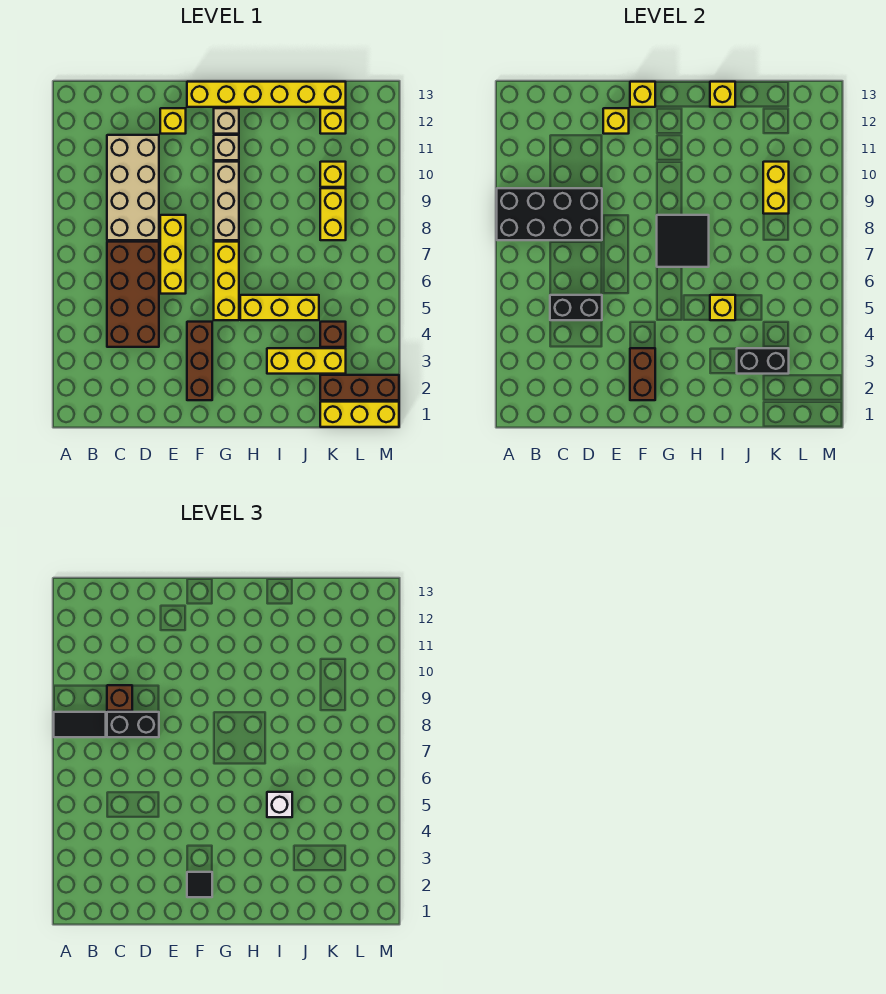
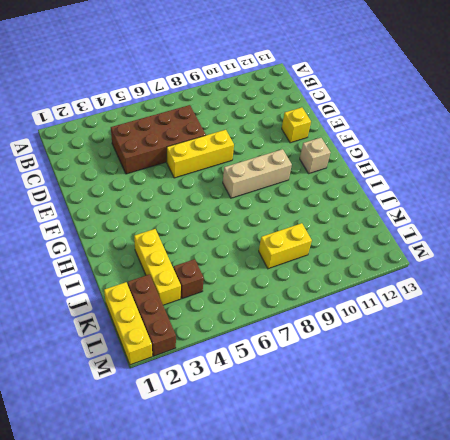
none -> tan brick C8:D11 level 1
none -> brown brick F2:F4 level 1
none -> yellow brick F13:K13 level 1
none -> yellow brick G5:G7 level 1

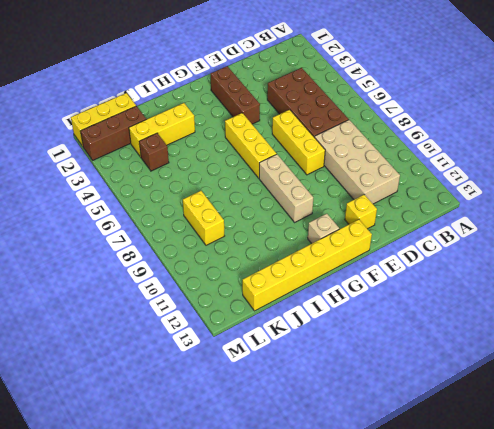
none -> tan brick G11 level 1
none -> yellow brick H5:J5 level 1
none -> yellow brick K10 level 1
none -> yellow brick K12 level 1

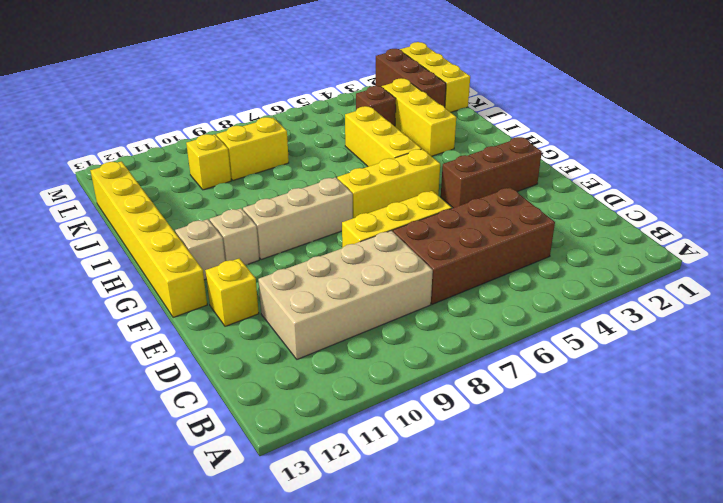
none -> yellow brick K12 level 1
none -> black brick A8:D9 level 2
none -> black brick C5:D5 level 2
none -> yellow brick E12 level 2

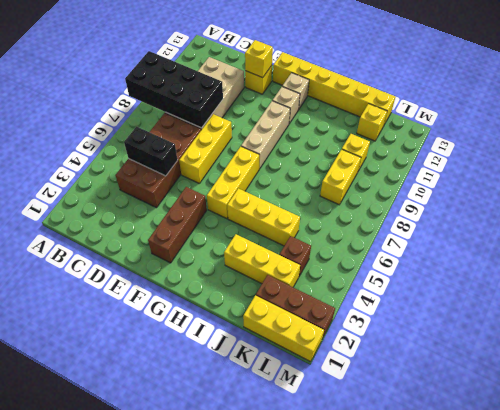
none -> brown brick F2:F3 level 2
none -> yellow brick F13 level 2
none -> black tile G7:H8 level 2
none -> yellow brick I5 level 2

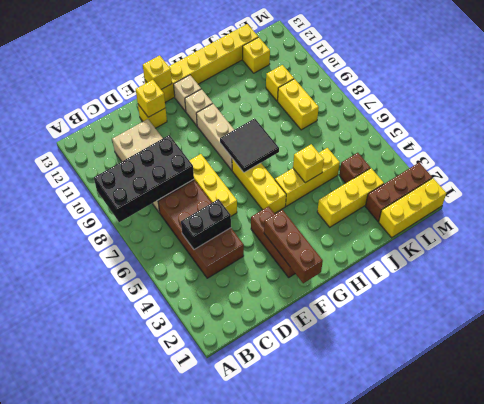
brown brick F1:F3 level 2 -> brown brick F2:F3 level 2
none -> yellow brick I13 level 2
none -> black brick J3:K3 level 2
none -> yellow brick K9:K10 level 2
none -> black tile A8:B8 level 3

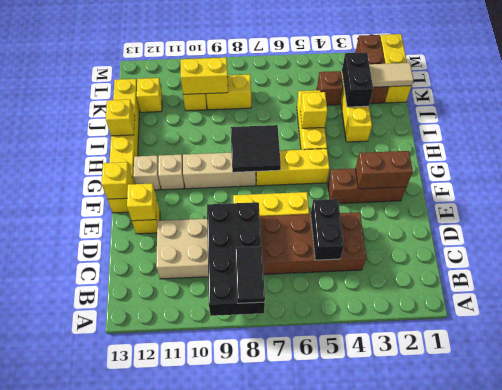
tan tile K1:K2 level 2 -> none
none -> black brick C8:D8 level 3
none -> brown brick C9 level 3
none -> black tile F2 level 3
none -> white brick I5 level 3

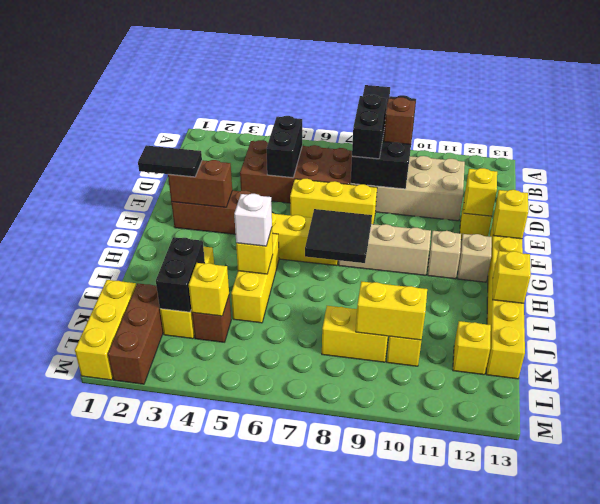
black tile F1:F2 level 3 -> black tile F2 level 3
yellow brick K4 level 2 -> none

